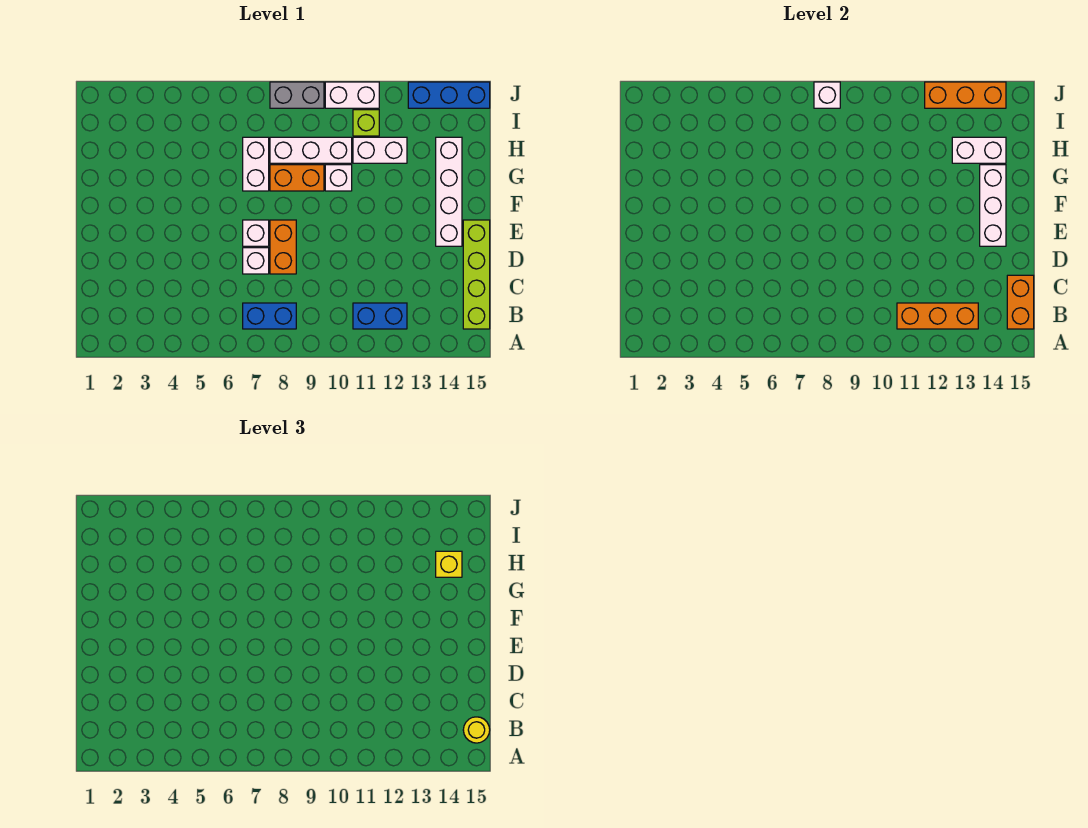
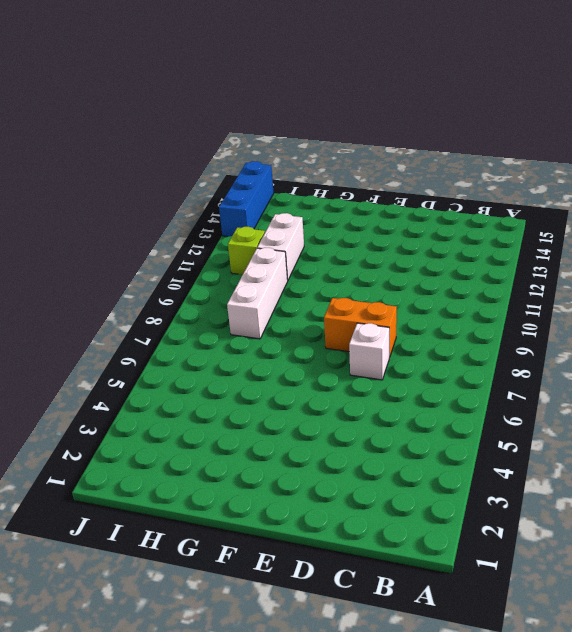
none -> blue brick B7:B8 level 1
none -> blue brick B11:B12 level 1
none -> lime brick B15:E15 level 1

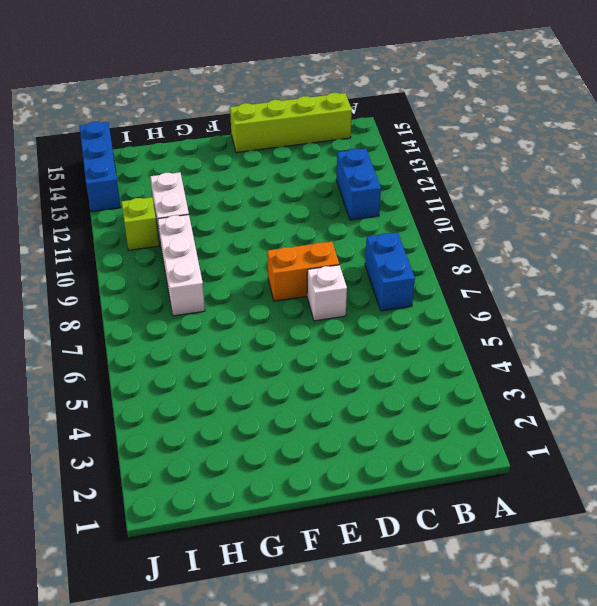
none -> white brick E7 level 1
none -> white brick E14:H14 level 1
none -> white brick G7:H7 level 1

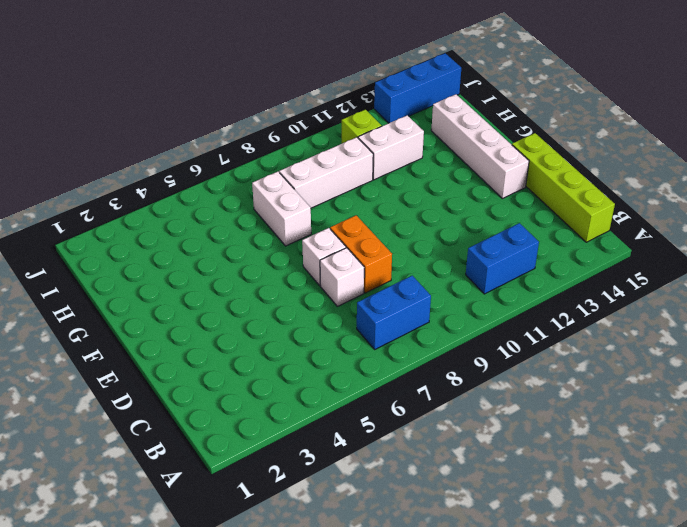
none -> orange brick G8:G9 level 1
none -> white brick G10 level 1
none -> grey brick J8:J9 level 1

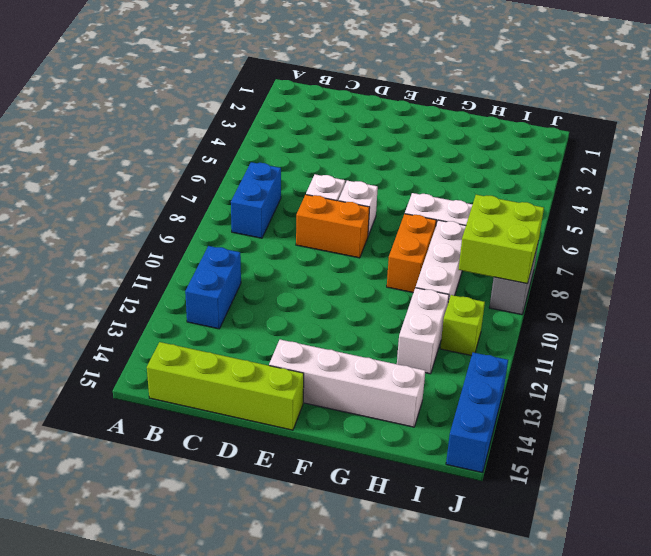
lime brick I8:J9 level 2 -> white brick J8 level 2
none -> white brick G10 level 1
none -> white brick J10:J11 level 1
none -> orange brick B11:B13 level 2

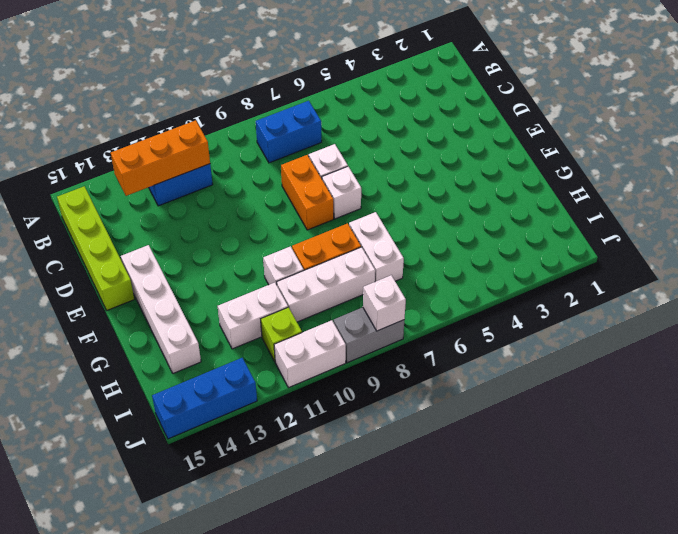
none -> orange brick B15:C15 level 2
none -> white brick E14:G14 level 2
none -> white brick H13:H14 level 2

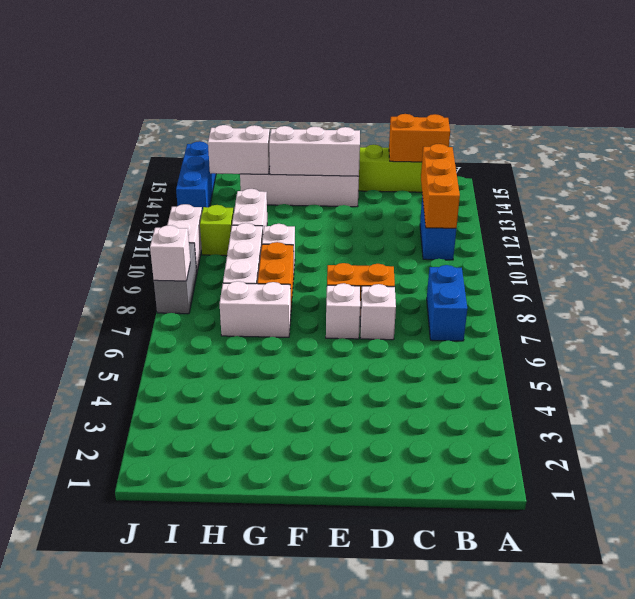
white brick H14:I14 level 2 -> white brick H13:H14 level 2
none -> orange brick J12:J14 level 2
none -> yellow round brick B15 level 3
none -> yellow brick H14 level 3

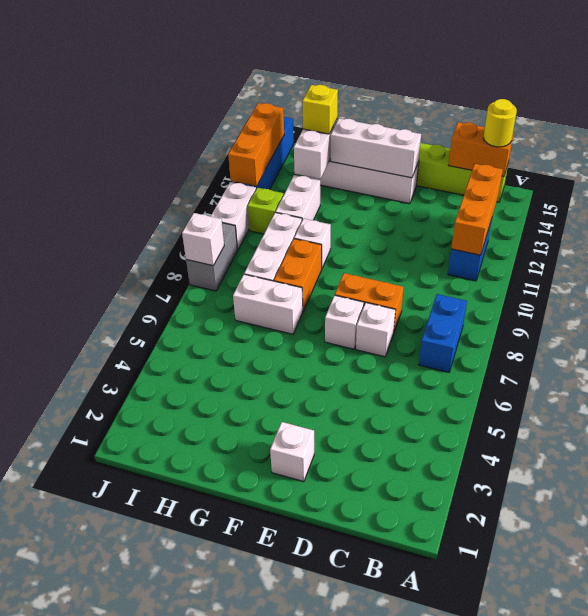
white brick E2 level 1 -> none

